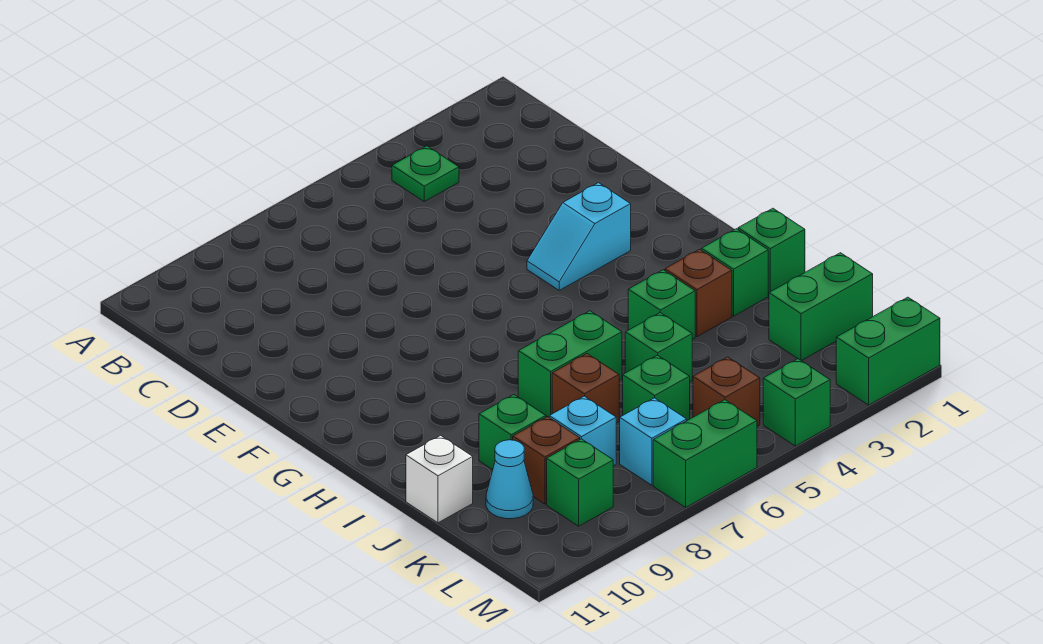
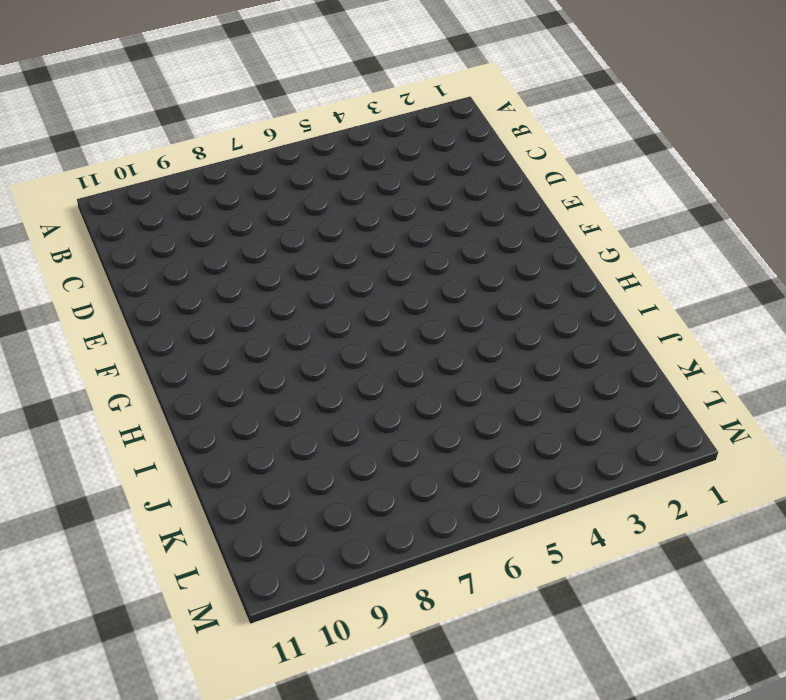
none -> green plate B4 level 1
none -> cyan slope F3:F4 level 1 top 3
none -> green brick I1 level 1

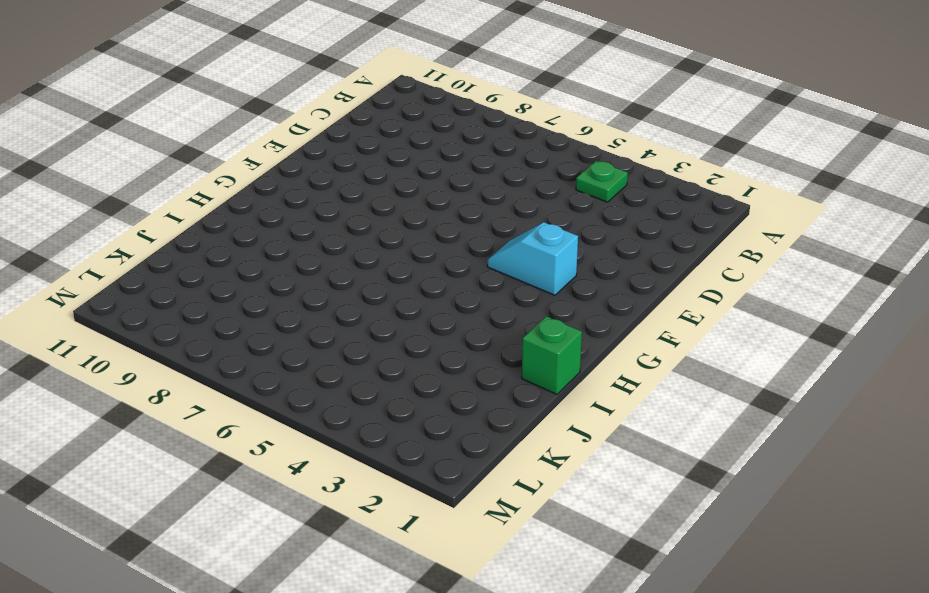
none -> green brick I2 level 1
none -> brown brick I3 level 1
none -> green brick I4 level 1

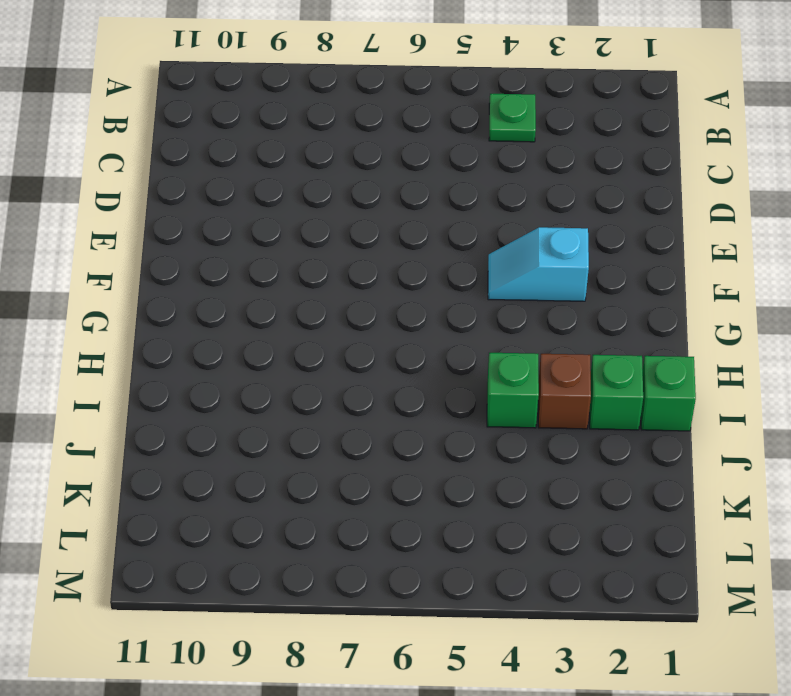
none -> green brick I6:I7 level 1
none -> green brick J5 level 1
none -> brown brick J7 level 1

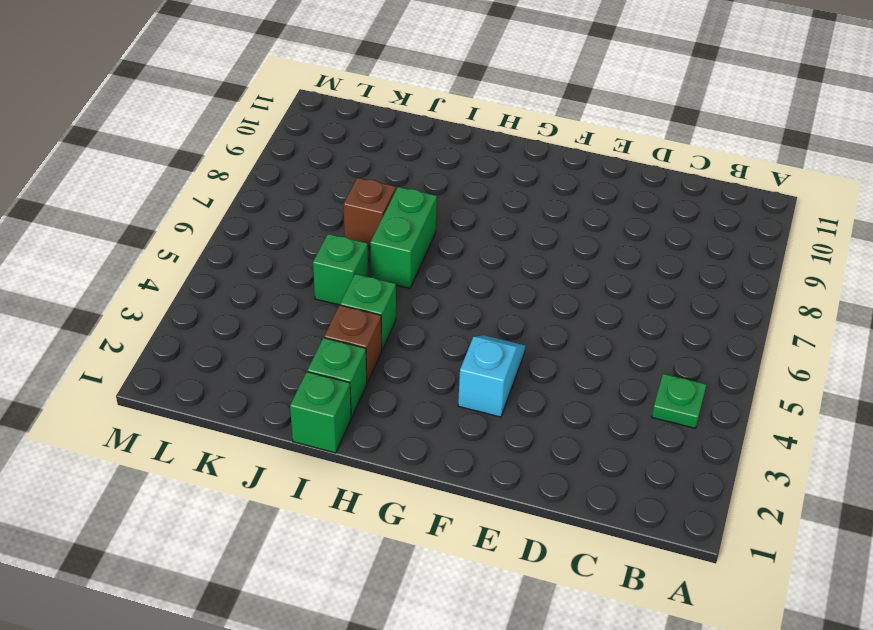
none -> green brick J9 level 1
none -> white brick J11 level 1
none -> green brick K1:K2 level 1

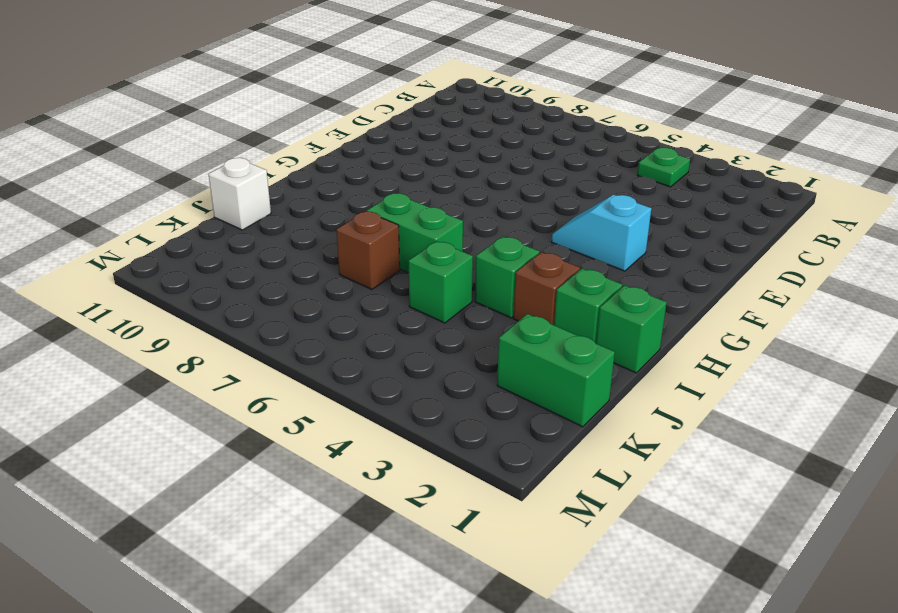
none -> green brick J9 level 1
none -> green brick K6 level 1
none -> cyan brick K8 level 1

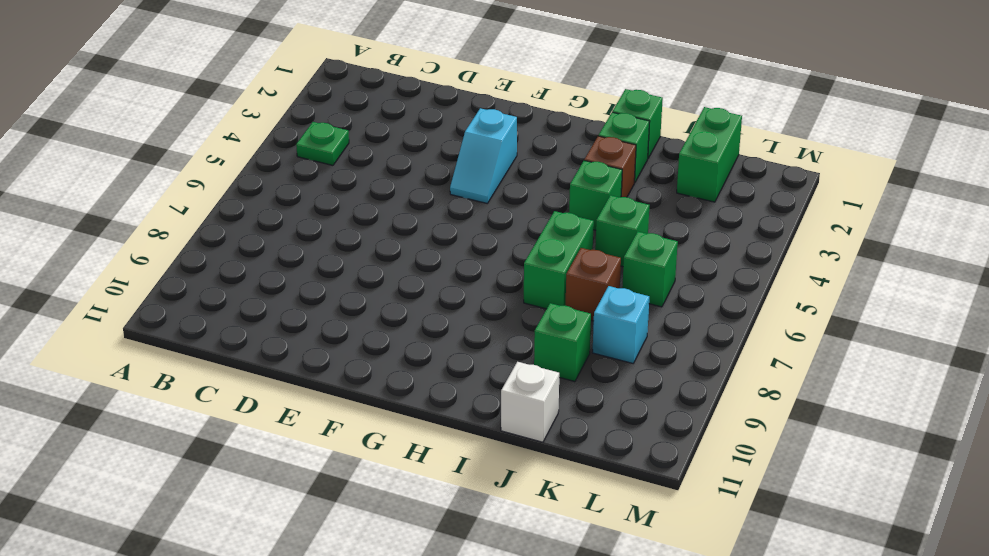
none -> brown brick K9 level 1
none -> cyan cone K10 level 1
none -> brown brick L5 level 1

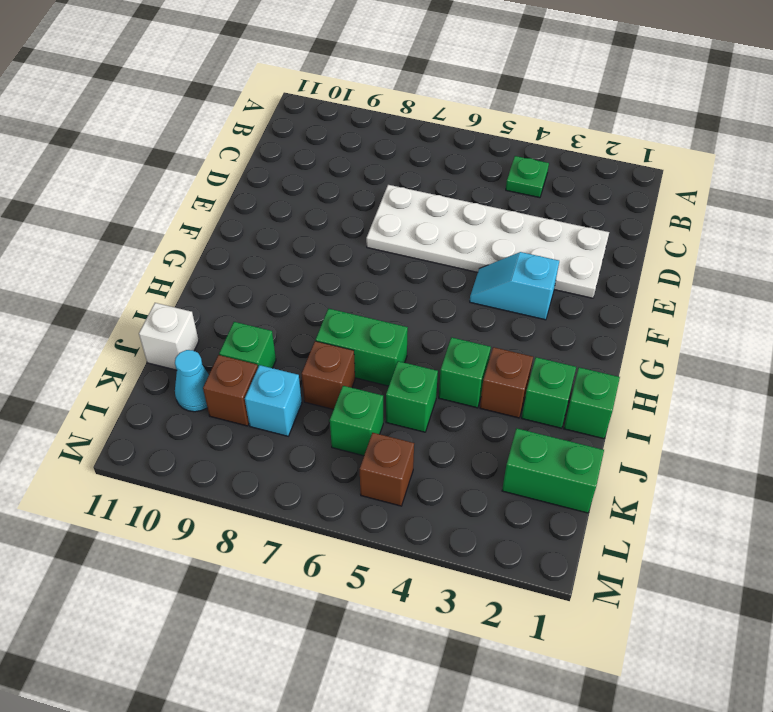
white plate D2:E7 level 1 -> none
none -> cyan brick L7 level 1
none -> green brick L9 level 1
none -> green brick M1:M2 level 1

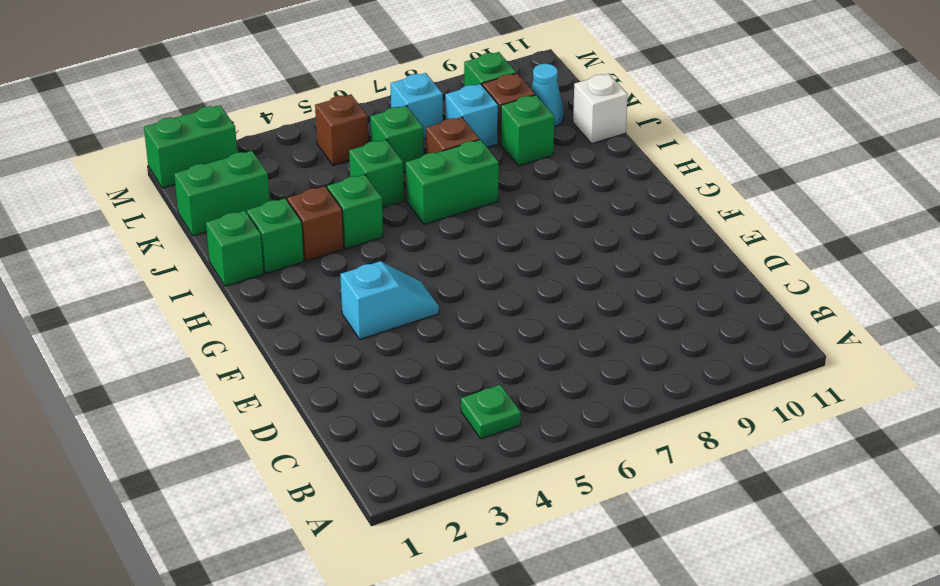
none -> green brick M4 level 1
none -> green brick M6:M7 level 1

